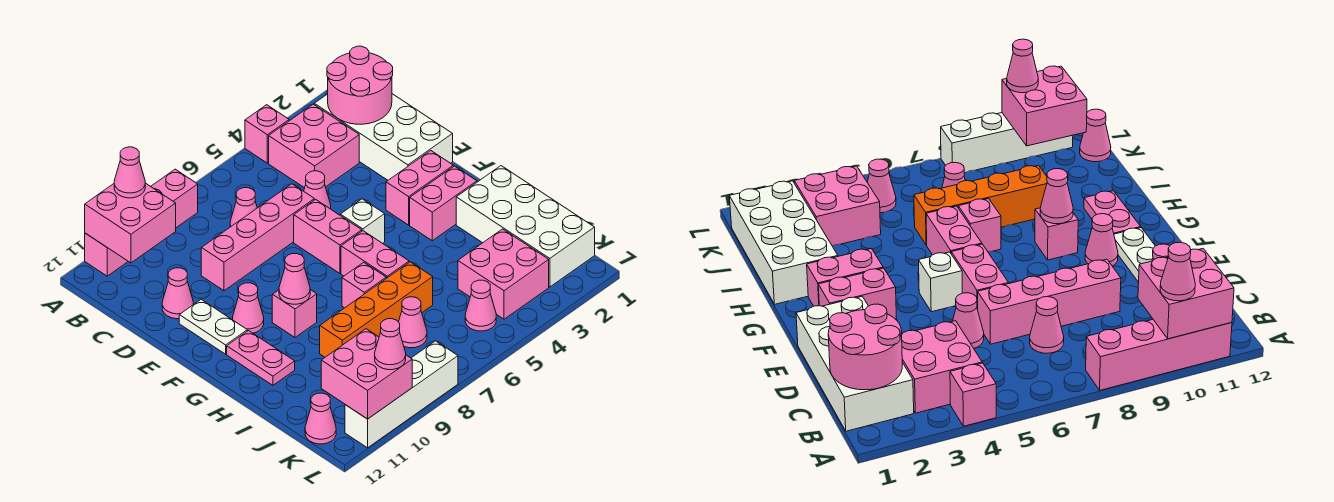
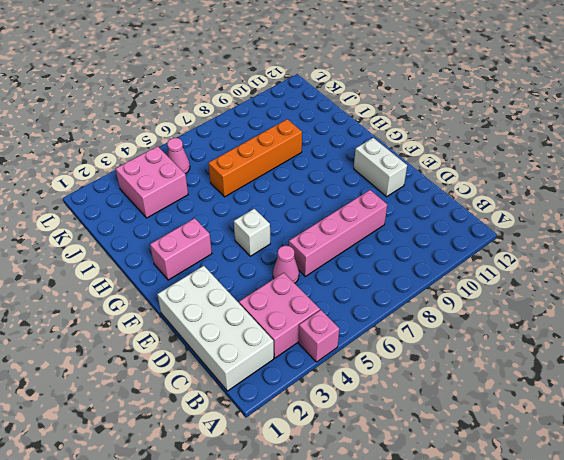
white brick E11:F11 level 1 -> white plate E11:F11 level 1
none -> pink brick A8:A11 level 1
none -> pink cone C7 level 1
none -> pink cone D11 level 1
none -> pink brick E6:F6 level 1

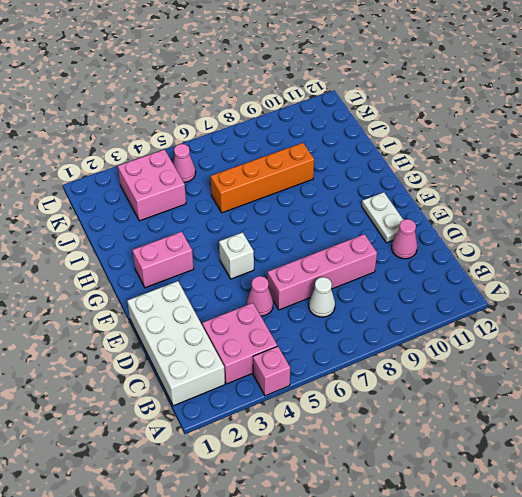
white cone C7 level 1 -> pink cone C7 level 1
none -> pink brick A8:A11 level 1
none -> pink brick E6:F6 level 1
none -> pink brick F2:F3 level 1
none -> pink cone F10 level 1

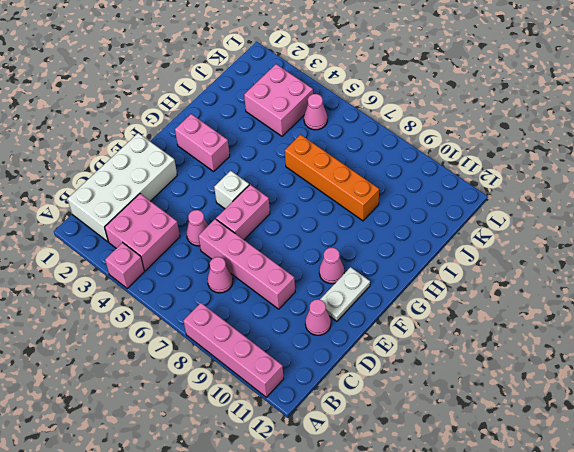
none -> pink brick F2:F3 level 1
none -> pink brick G6:H6 level 1
none -> pink brick G9 level 1
none -> pink plate G11:H11 level 1

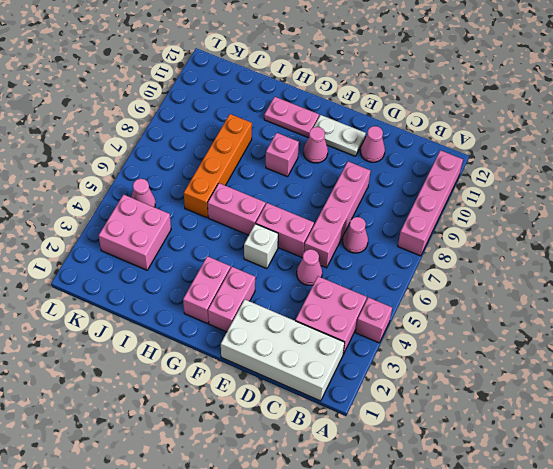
none -> white brick H1:K2 level 1
none -> pink brick H7 level 1
none -> pink cone J7 level 1
none -> pink cone K12 level 1

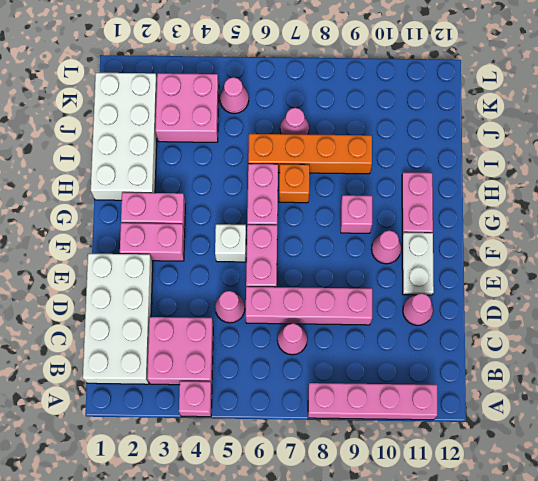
orange brick H7 level 1 -> pink brick H7 level 1
none -> pink cone K12 level 1
none -> white brick L8:L11 level 1
none -> pink brick A10:B11 level 2
none -> pink round brick B1:C2 level 2

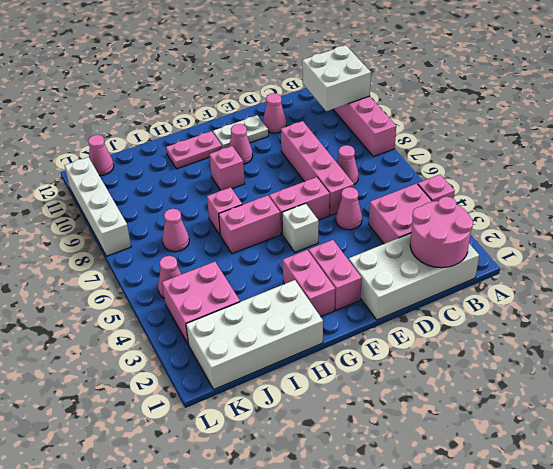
white brick A10:B11 level 2 -> pink brick A10:B11 level 2
none -> orange brick I6:I9 level 1
none -> pink cone G9 level 2
none -> pink brick K10:L11 level 2
none -> pink cone A10 level 3

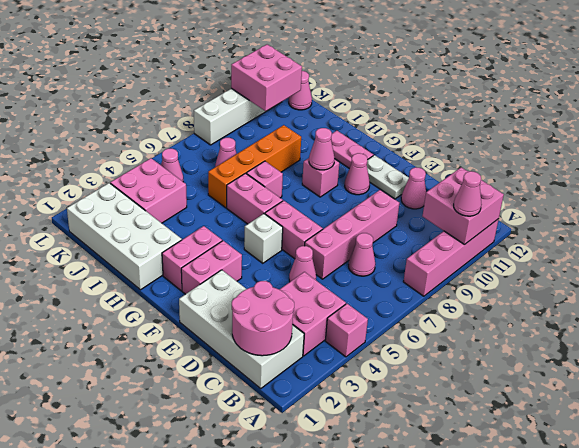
none -> pink cone L10 level 3

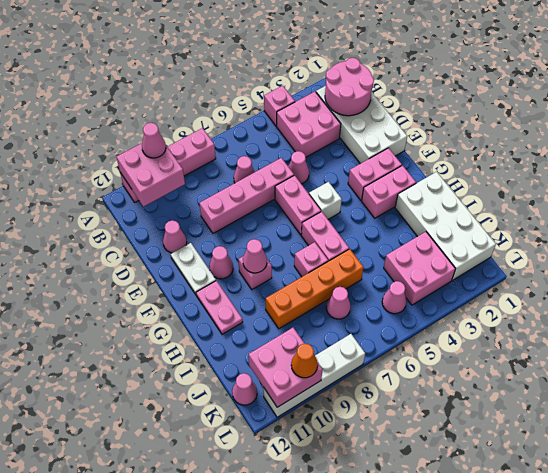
orange cone L10 level 3 -> pink cone L10 level 3

